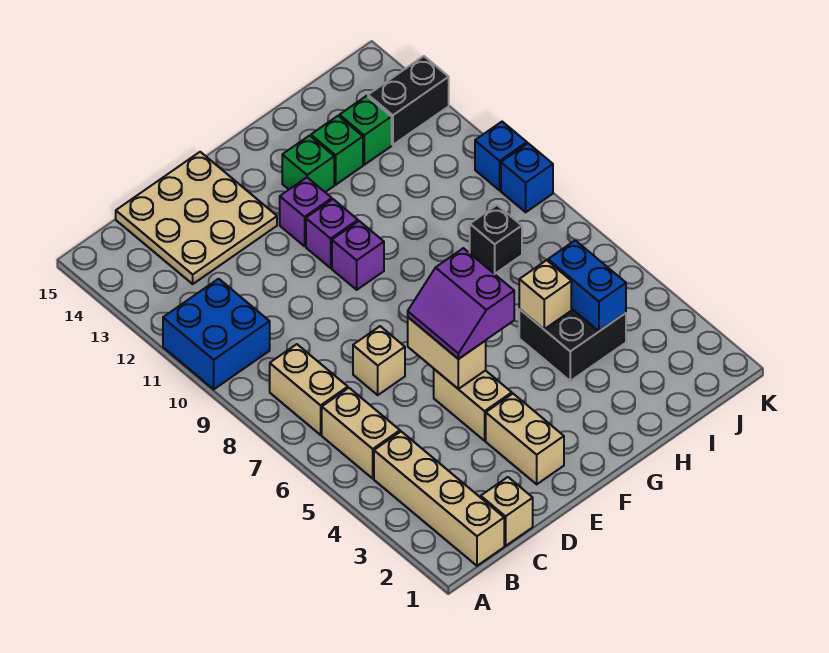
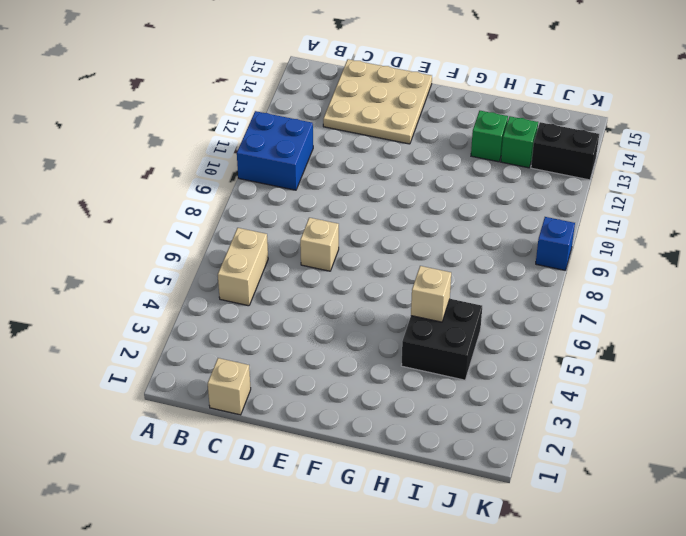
none -> tan brick B1:B4 level 1
none -> tan brick B7:B8 level 1
none -> tan brick E2:E3 level 1

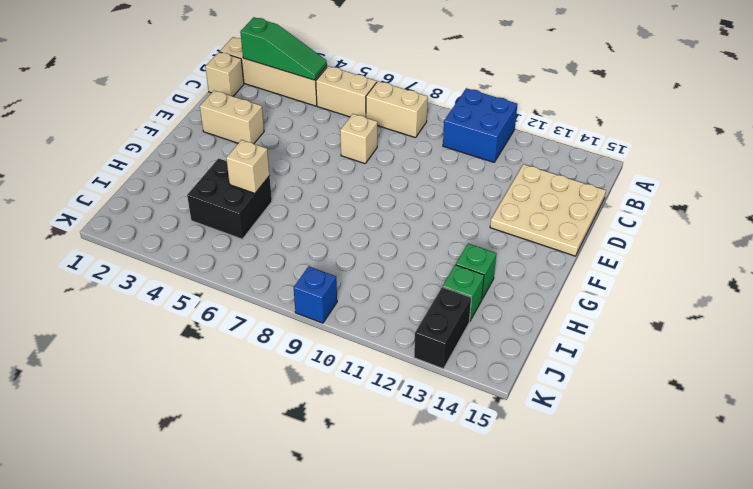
green slope B2:B4 level 2 top 2 -> none
none -> tan brick E4:E5 level 1
none -> purple brick F10 level 1
none -> purple brick F11 level 1

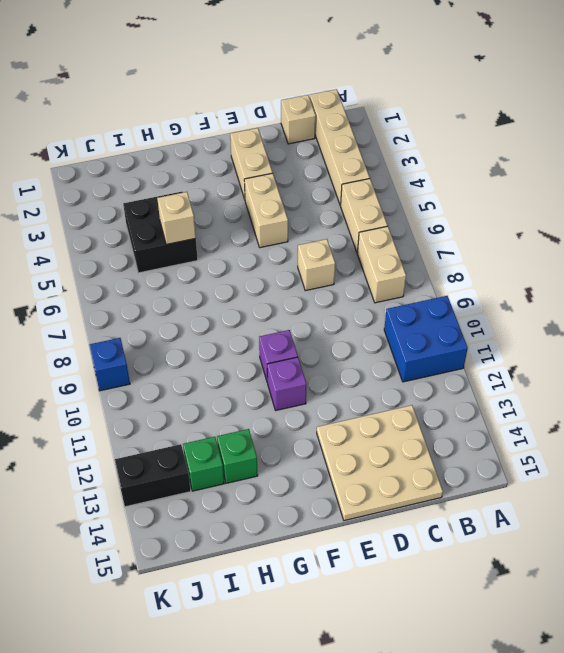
none -> purple brick F12 level 1
none -> green brick G13 level 1
none -> black brick I8 level 1

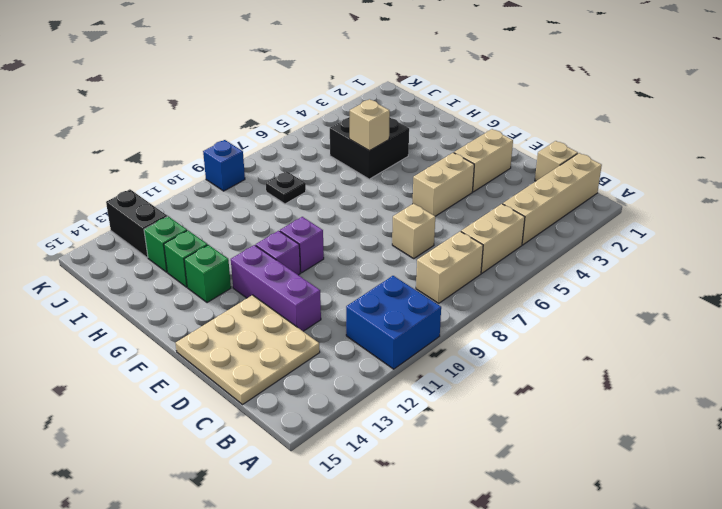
purple brick D12:F12 level 1 -> purple brick F12 level 1
black plate I8 level 1 -> black brick I8 level 1
none -> blue brick K10 level 1
none -> tan brick E5:E6 level 2
none -> blue brick I4:I5 level 2

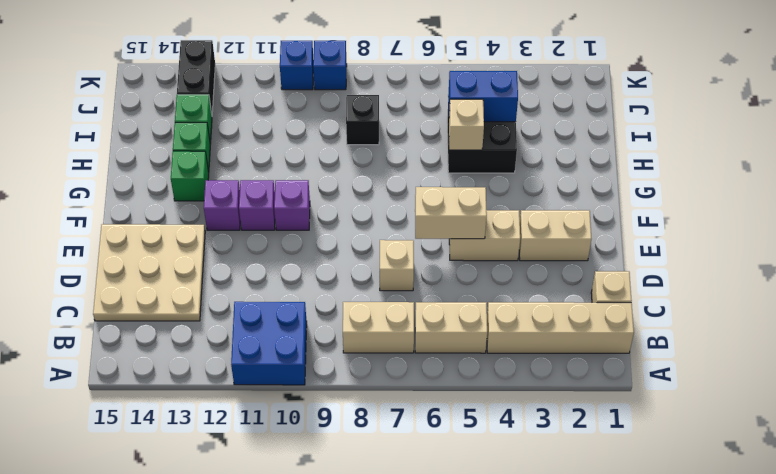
none -> purple slope E5:F6 level 3 top F

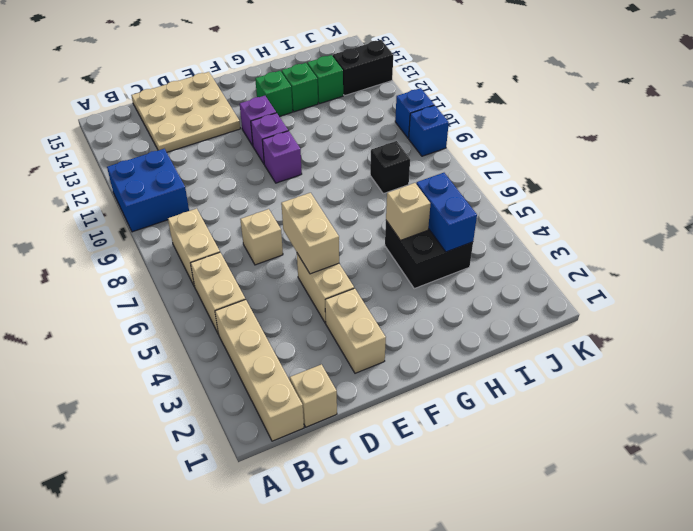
none -> purple slope E5:F6 level 3 top F

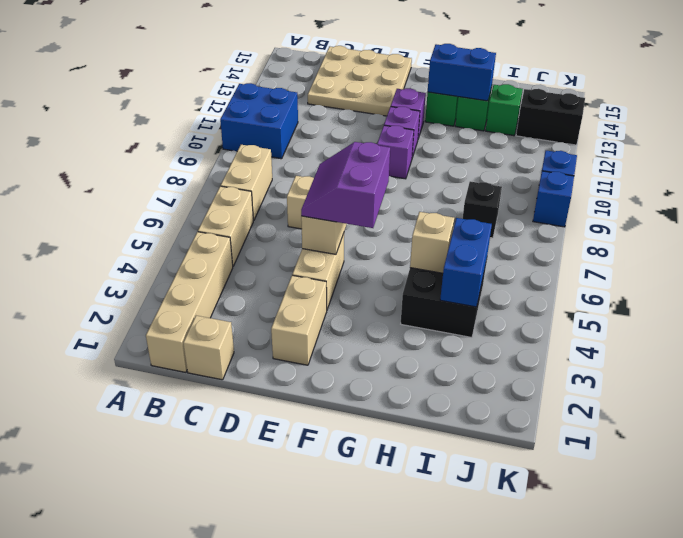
blue brick G13:H13 level 2 -> none

